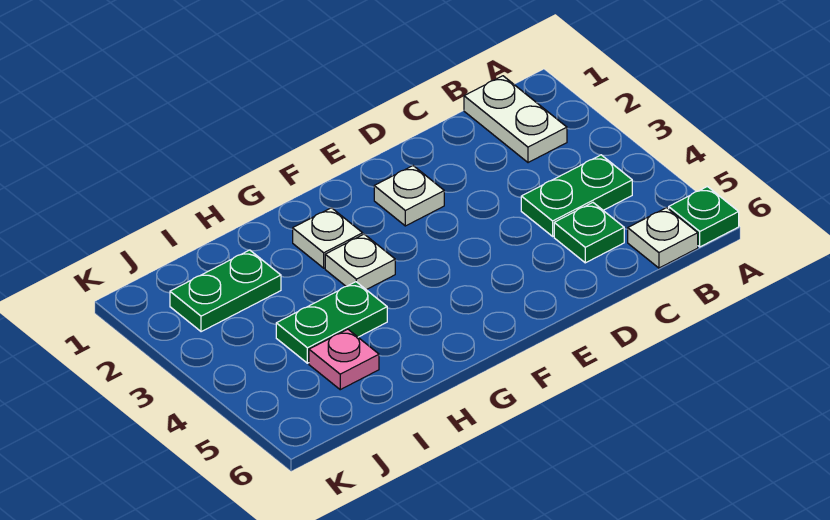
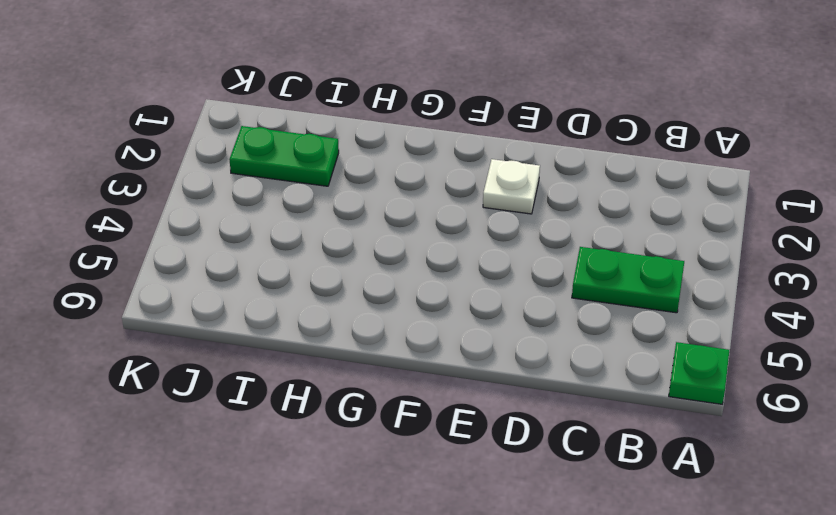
none -> white plate B1:B2 level 1
none -> white plate B6 level 1

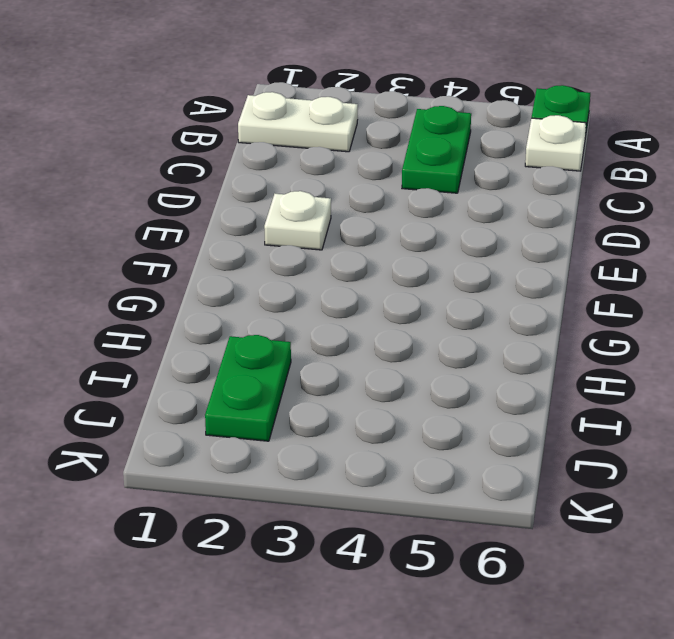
none -> green plate C5 level 1
none -> white plate G2 level 1

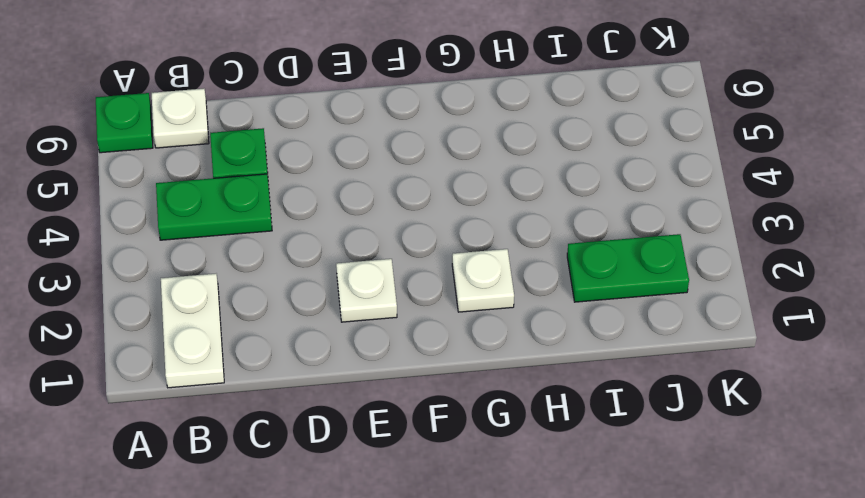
none -> white plate G3 level 1
none -> green plate H4:I4 level 1

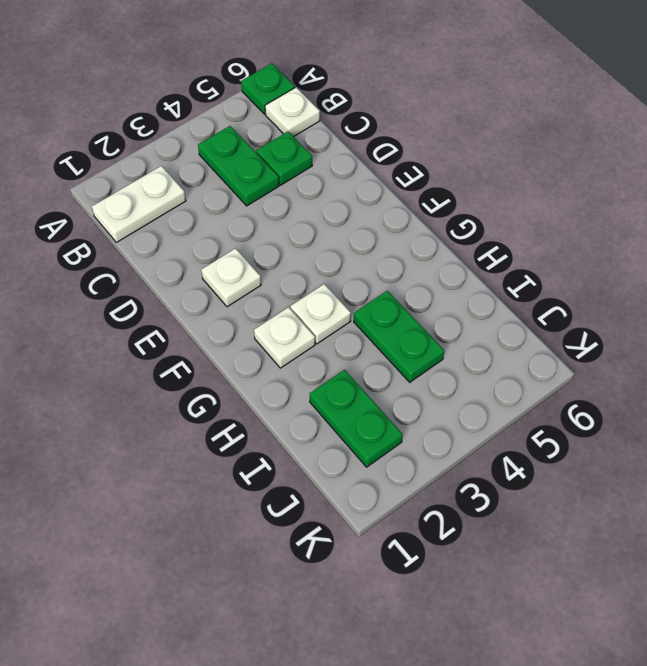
none -> pink plate I5 level 1

